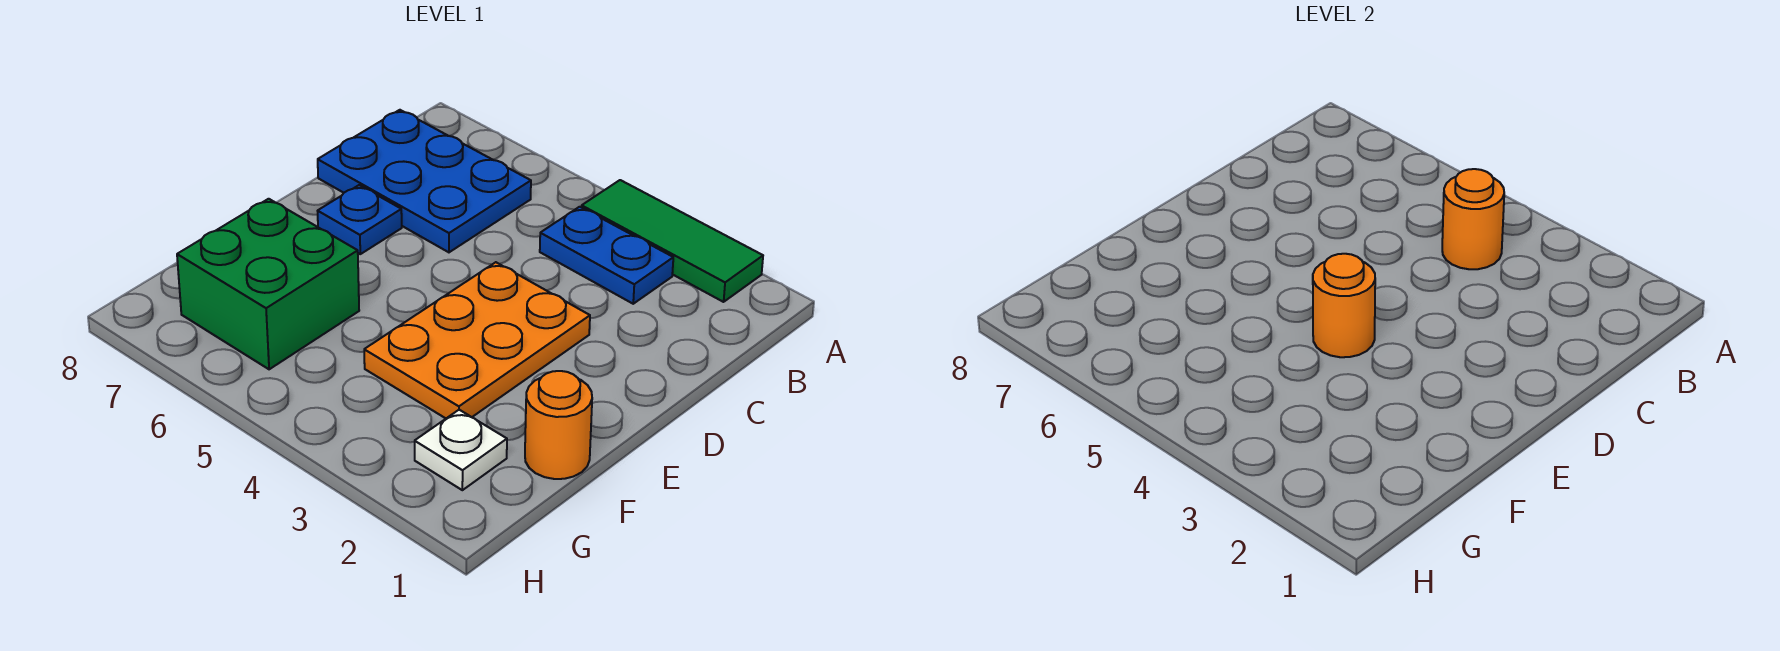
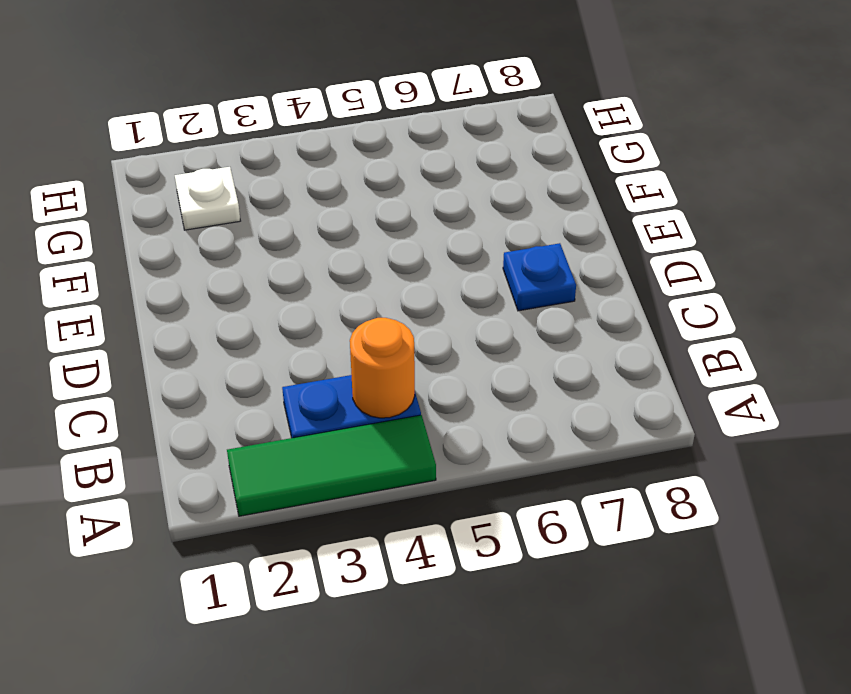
none -> blue plate B6:C8 level 1
none -> orange plate D3:F4 level 1

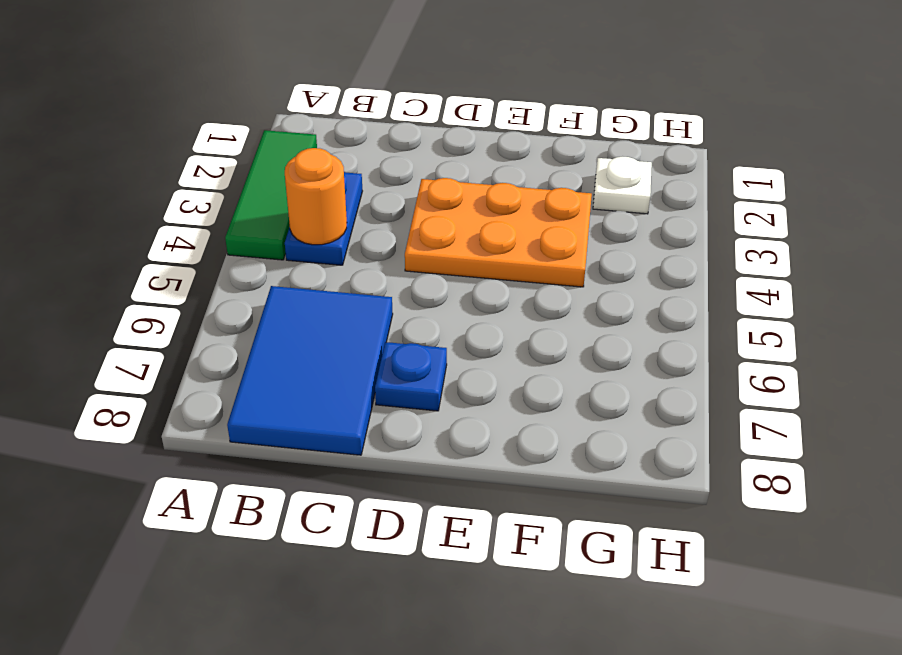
blue tile B6:C8 level 1 -> blue plate B6:C8 level 1
none -> orange round brick F1 level 1
none -> green brick F6:G7 level 1

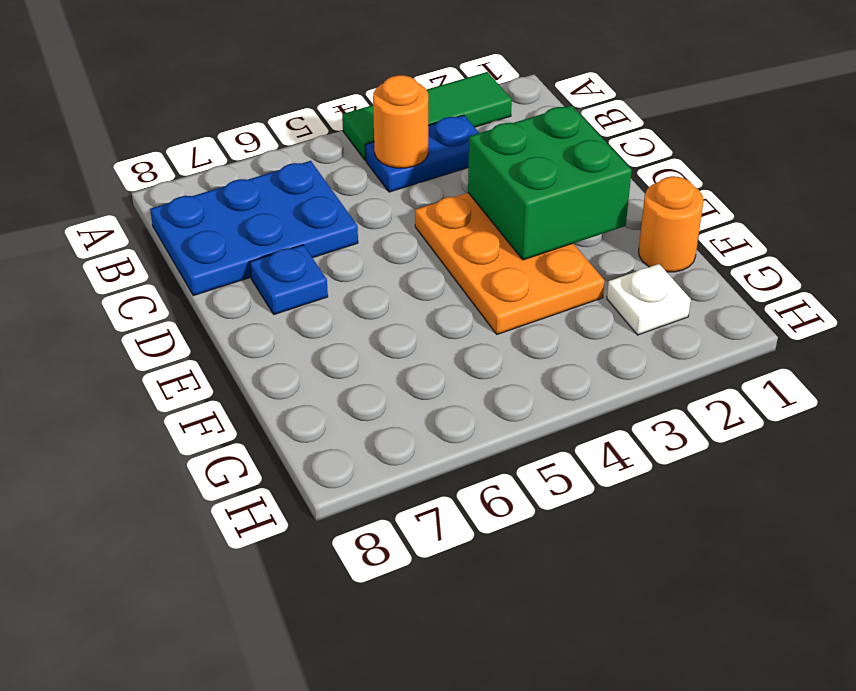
green brick D2:E3 level 2 -> green brick F6:G7 level 1
none -> orange round brick E4 level 2

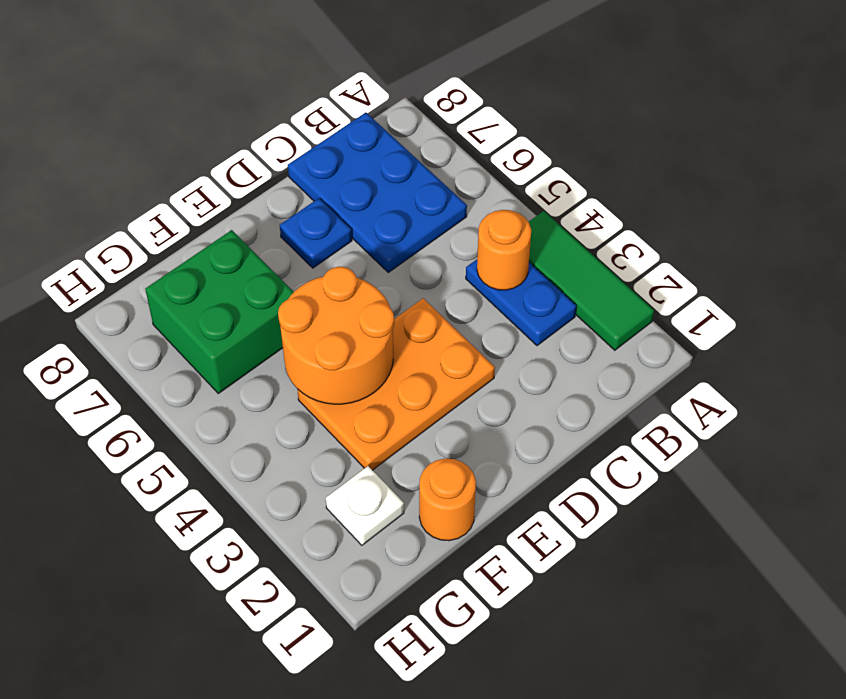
orange round brick E4:F5 level 2 -> orange round brick E4 level 2

